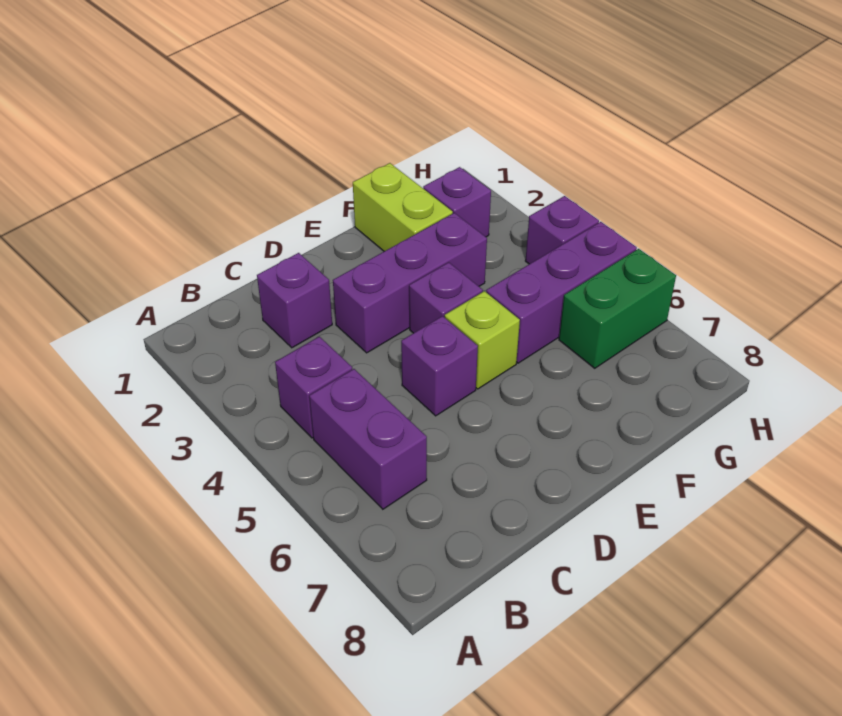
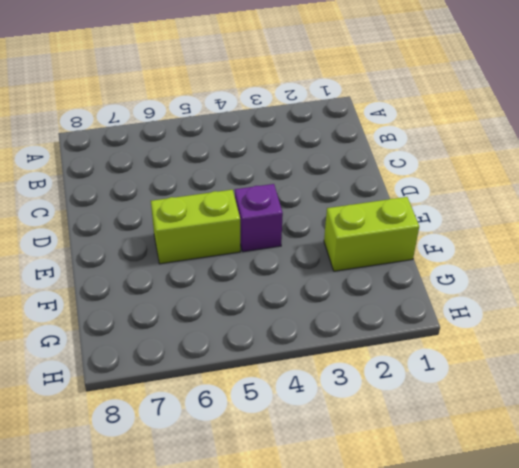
lime brick E5:E6 level 1 -> lime brick E5 level 1
none -> purple brick B4 level 1
none -> purple brick B5:B6 level 1
none -> purple brick C2 level 1

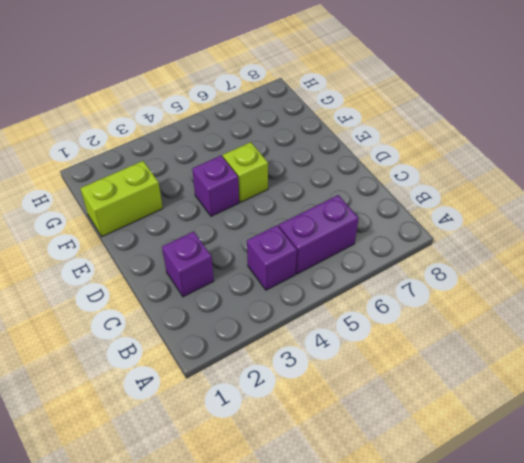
none -> purple brick D3:F3 level 1
none -> purple brick D5 level 1
none -> purple brick F5:H5 level 1

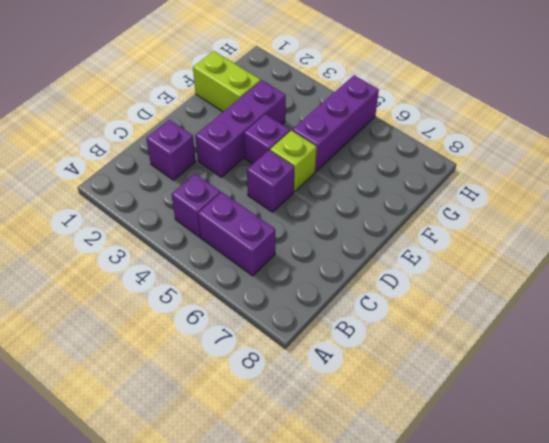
none -> purple brick G2 level 1
none -> green brick G6:H6 level 1
none -> purple brick H4 level 1

